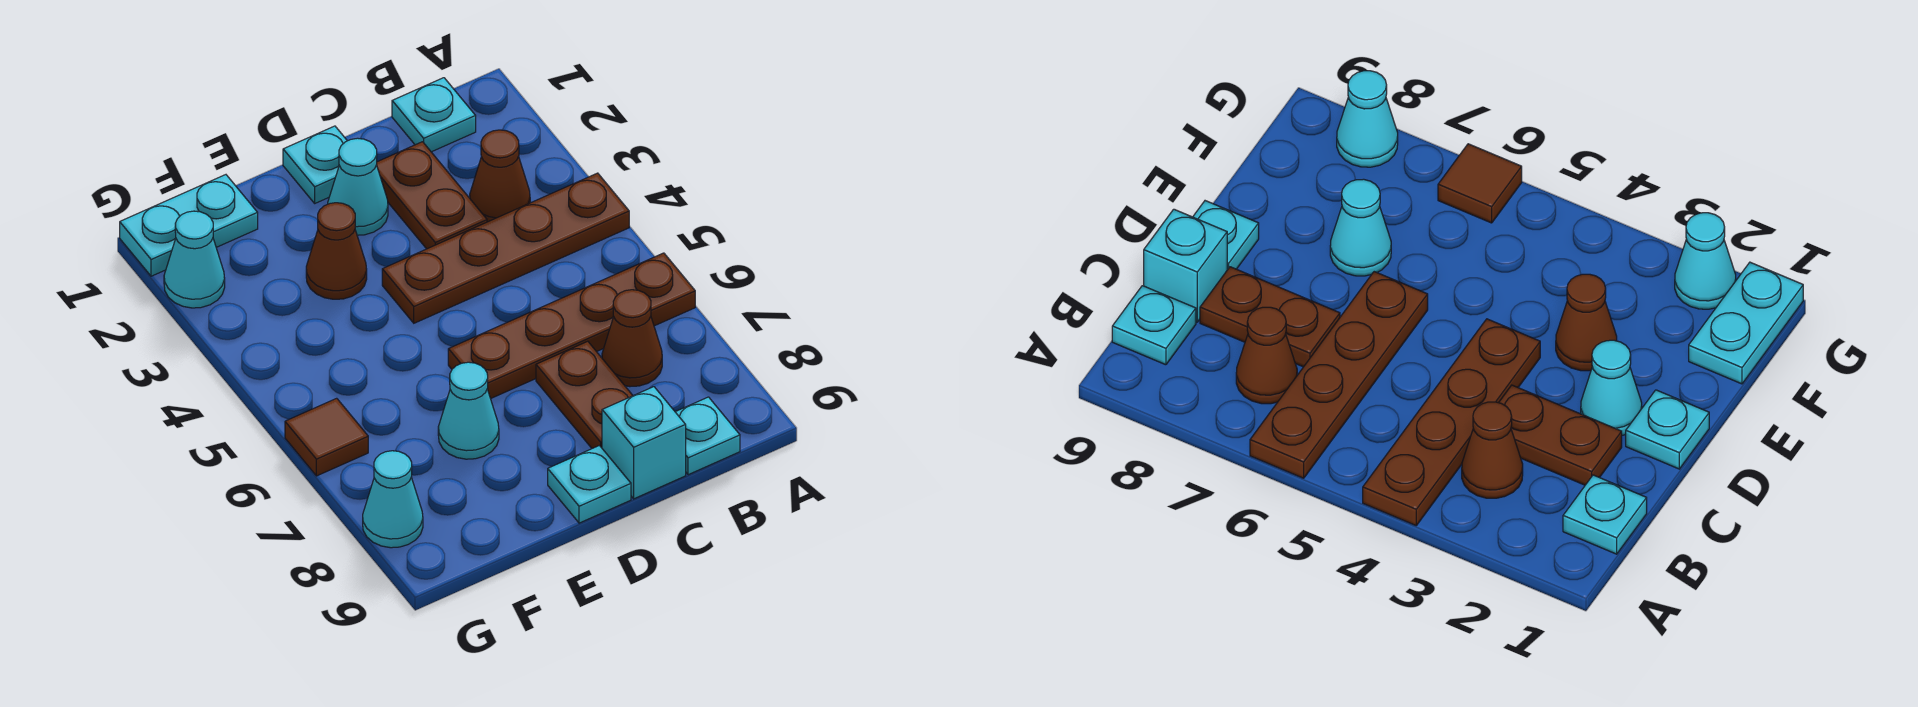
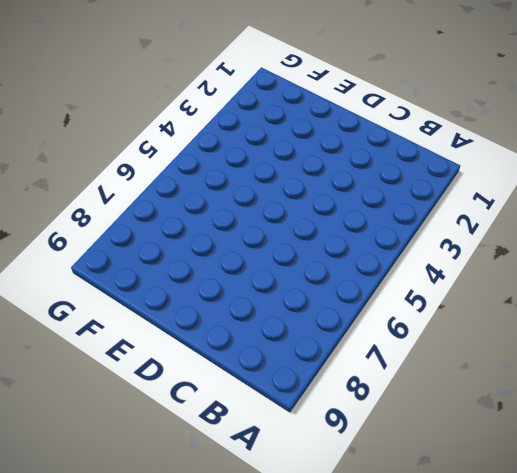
none -> brown plate A4:D4 level 1
none -> brown plate A6:D6 level 1
none -> cyan plate B1 level 1

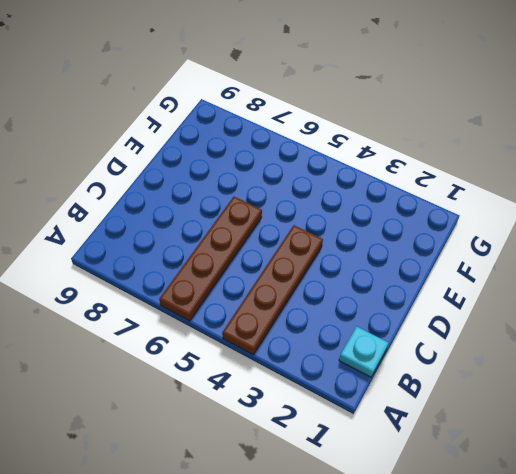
none -> brown cone B3 level 1
none -> brown cone B7 level 1
none -> cyan plate B9 level 1

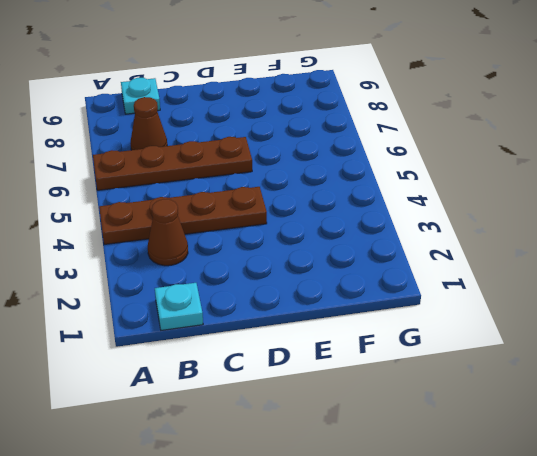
none -> brown plate C2:C3 level 1
none -> brown plate C7:C8 level 1
none -> cyan brick C9 level 1

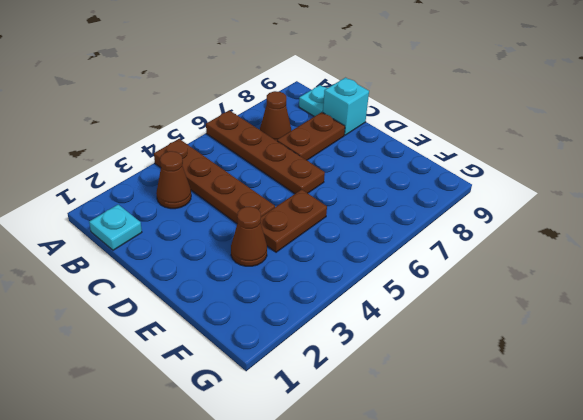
brown plate E4:E5 level 1 -> brown plate C2:C3 level 1
none -> cyan plate D1 level 1
none -> cyan cone D2 level 1
none -> cyan plate D9 level 1

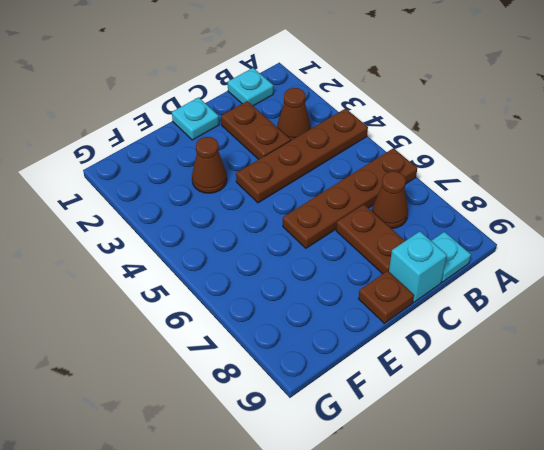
brown plate D9 level 1 -> cyan plate D9 level 1
none -> cyan cone D2 level 1
none -> cyan cone E7 level 1
none -> cyan plate F1:G1 level 1

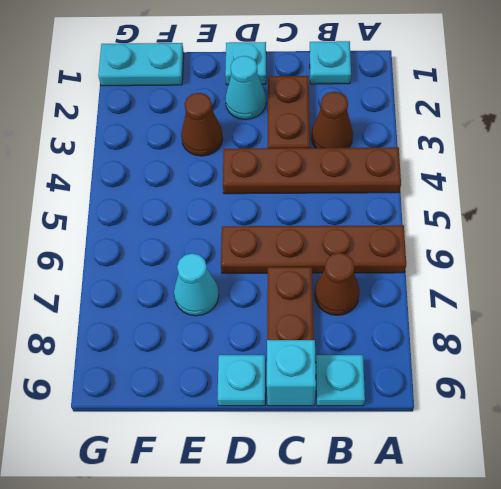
none -> cyan cone G2 level 1
none -> brown tile G6 level 1
none -> cyan cone G8 level 1

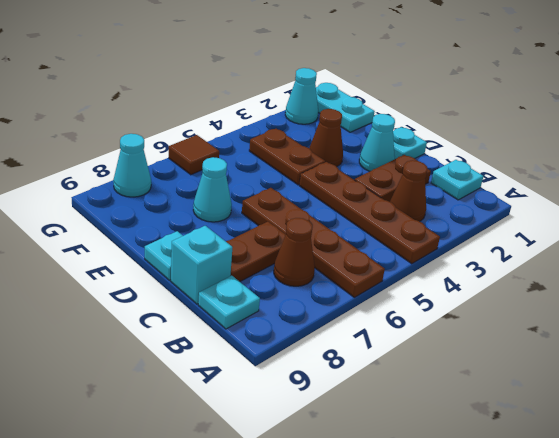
brown plate E4:F4 level 1 -> none

